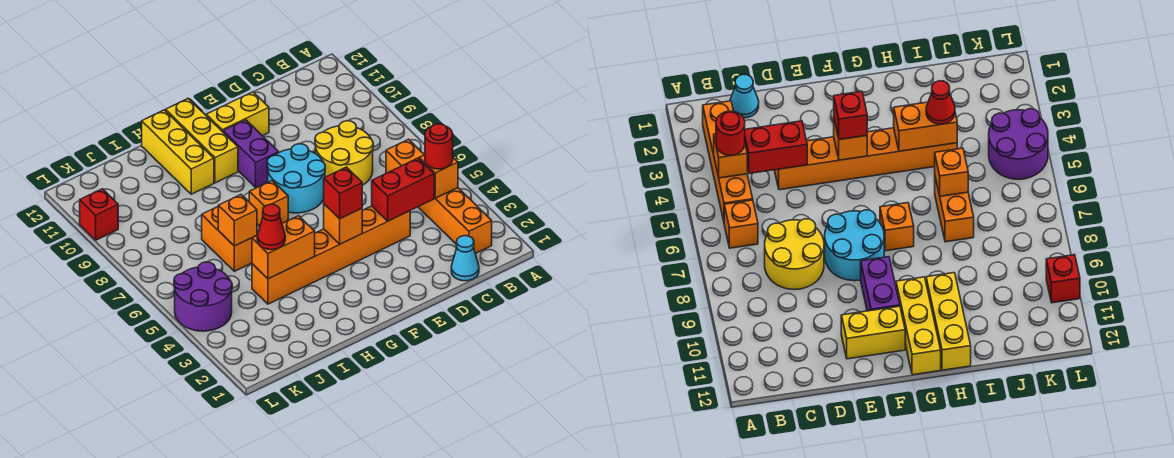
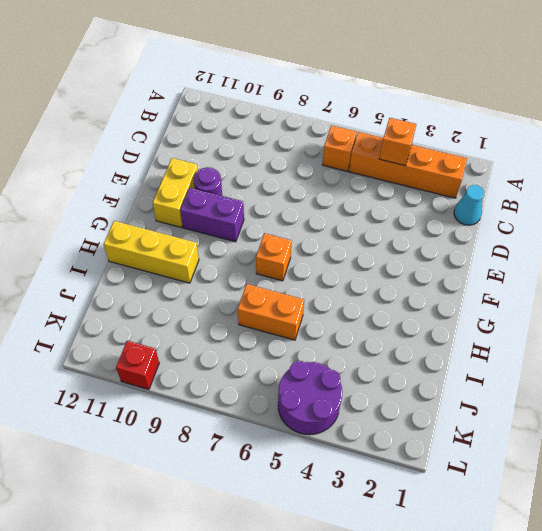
purple round brick E10 level 1 -> none
none -> yellow round brick C7:D8 level 1
none -> orange brick D4:I4 level 1
none -> cyan round brick E7:F8 level 1

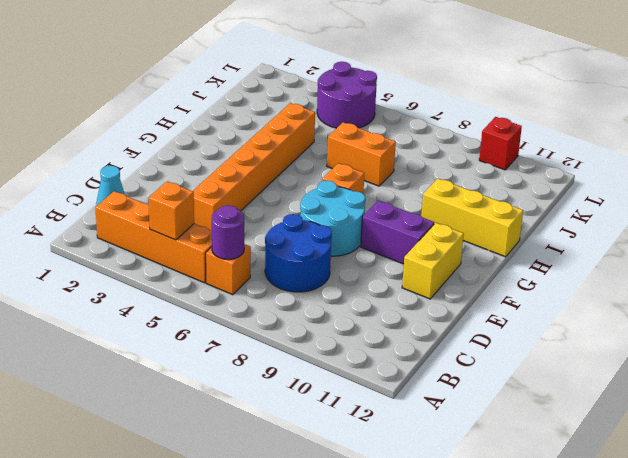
purple round brick B6 level 2 -> none
blue round brick C7:D8 level 1 -> yellow round brick C7:D8 level 1
none -> yellow brick G10:G12 level 1
none -> red brick C4:D4 level 2
none -> orange brick F4 level 2

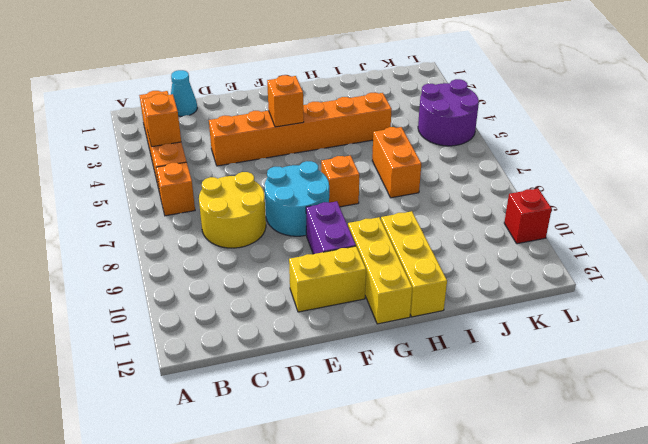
none -> red brick C4:D4 level 2
none -> orange brick H4:I4 level 2
none -> orange brick I6 level 2

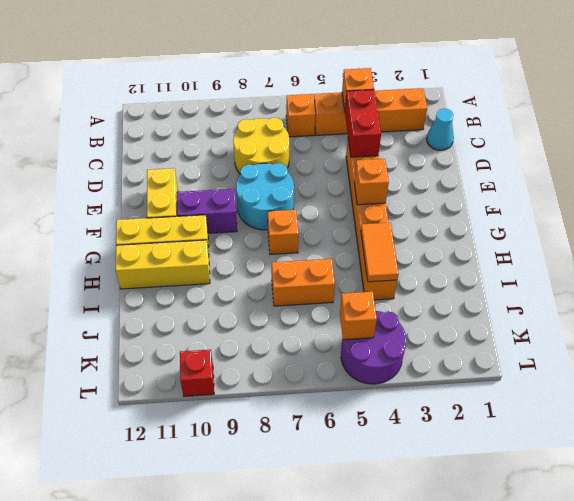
orange tile H4:I4 level 2 -> orange brick H4:I4 level 2
orange brick K5 level 2 -> orange brick I6 level 2
none -> red round brick B4 level 3
none -> red brick F4 level 3
none -> red cone I4 level 3

